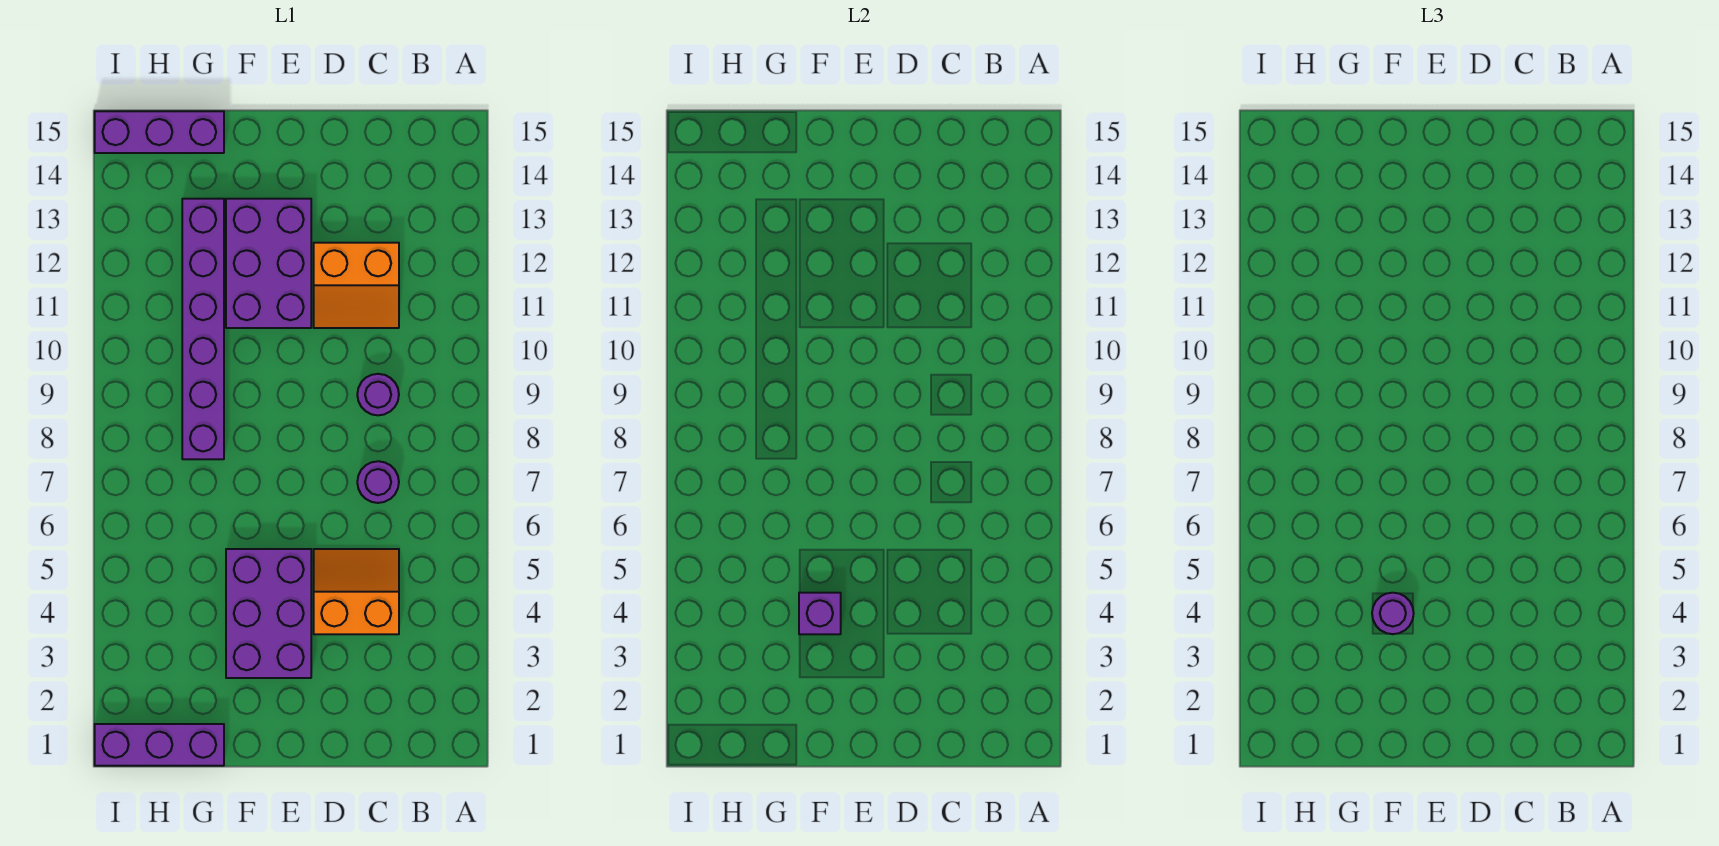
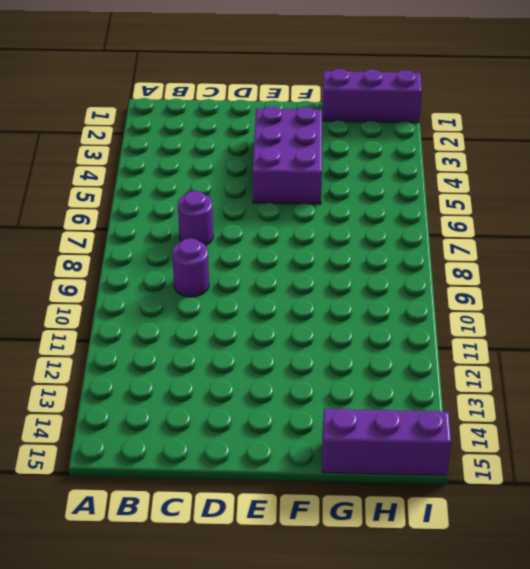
none -> orange slope C4:D5 level 1 top 4
none -> orange slope C11:D12 level 1 top 12

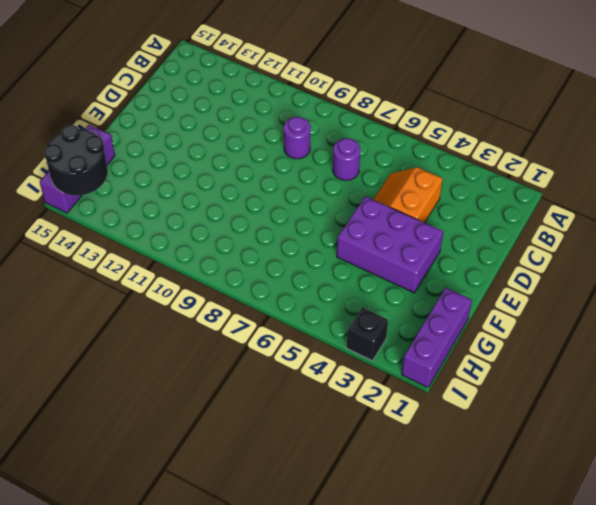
black round brick H14:I15 level 2 -> none
black brick I3 level 1 -> none
none -> orange slope C11:D12 level 1 top 12
none -> purple brick E11:F13 level 1

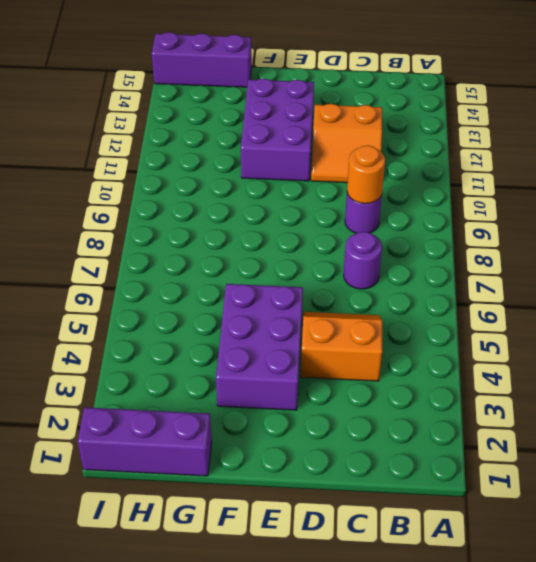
orange round brick C9 level 2 -> none
none -> purple brick G8:G13 level 1
none -> purple brick F4 level 2

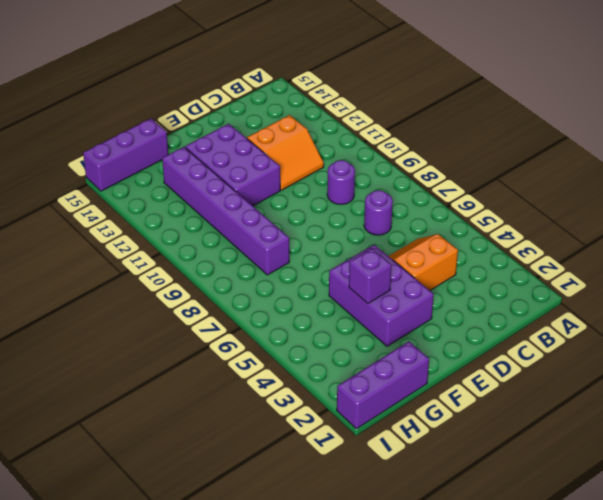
none -> purple round brick F4 level 3

